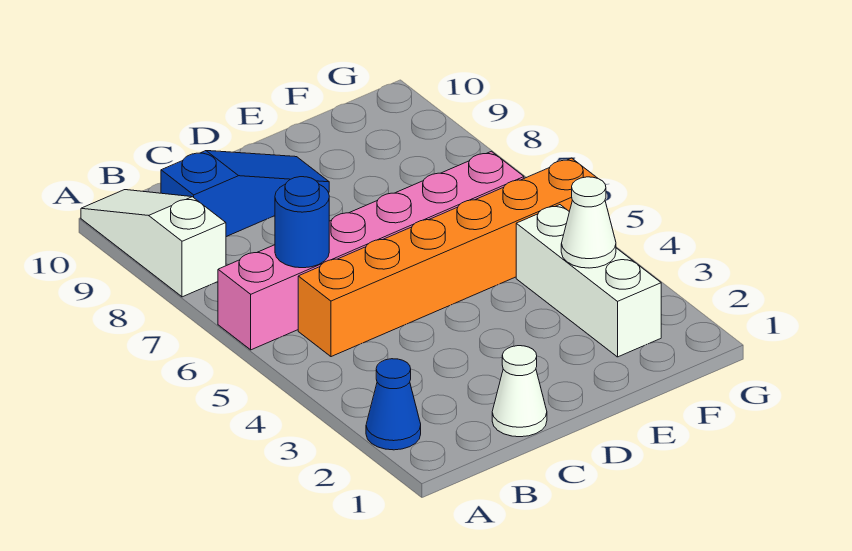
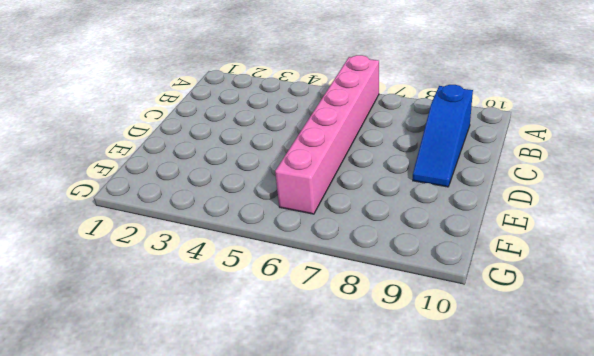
none -> blue cone A2 level 1
none -> white slope A8:A10 level 1 top 8

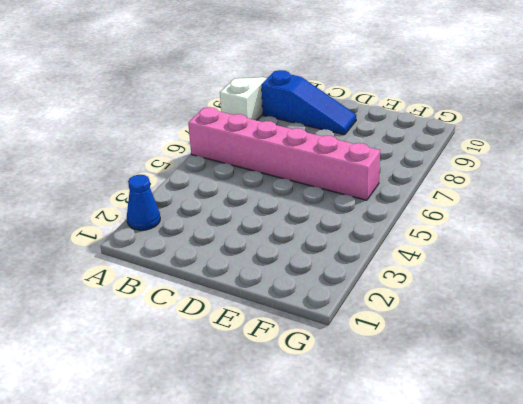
none -> orange brick B5:G5 level 1
none -> white cone C1 level 1

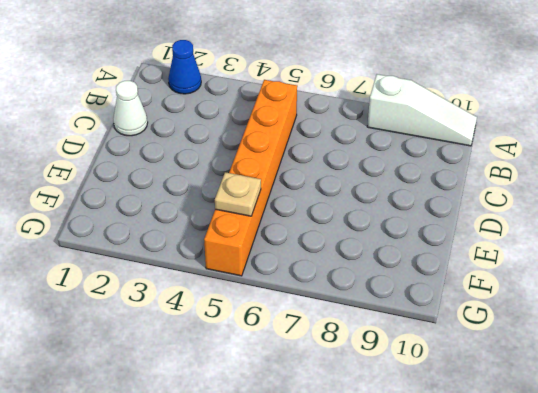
tan plate F5 level 2 -> none
none -> pink brick A6:F6 level 1
none -> blue slope B9:D9 level 1 top B

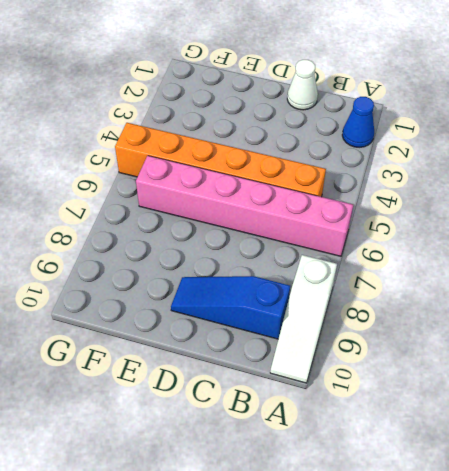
none -> white brick F2:F4 level 1
none -> blue round brick B6 level 2

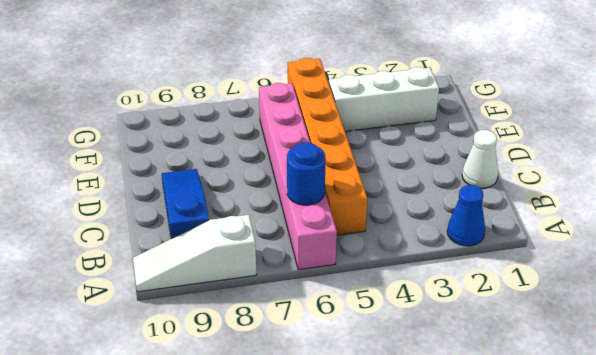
none -> white cone F3 level 2

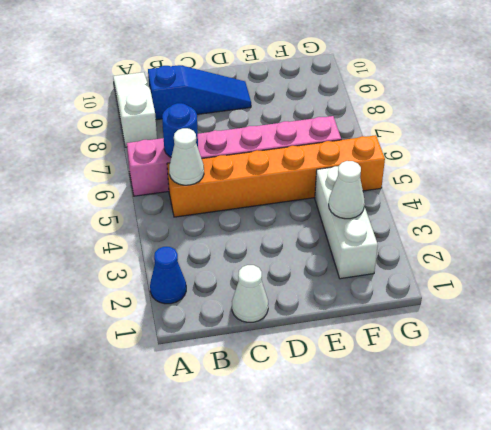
white cone B5 level 2 -> none

